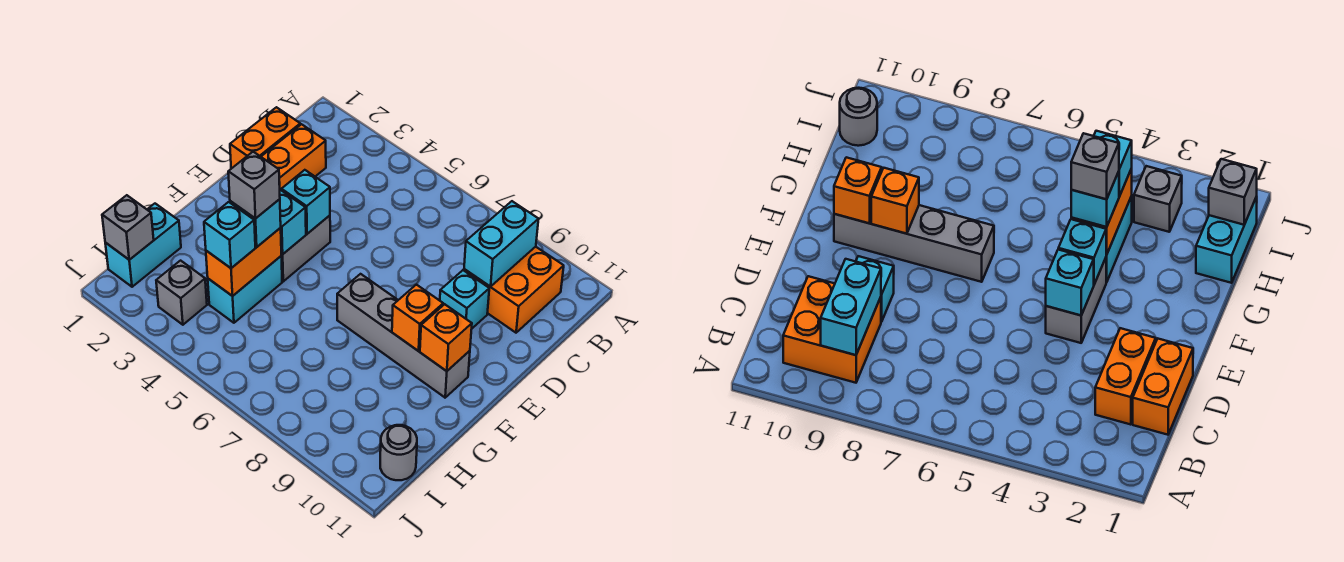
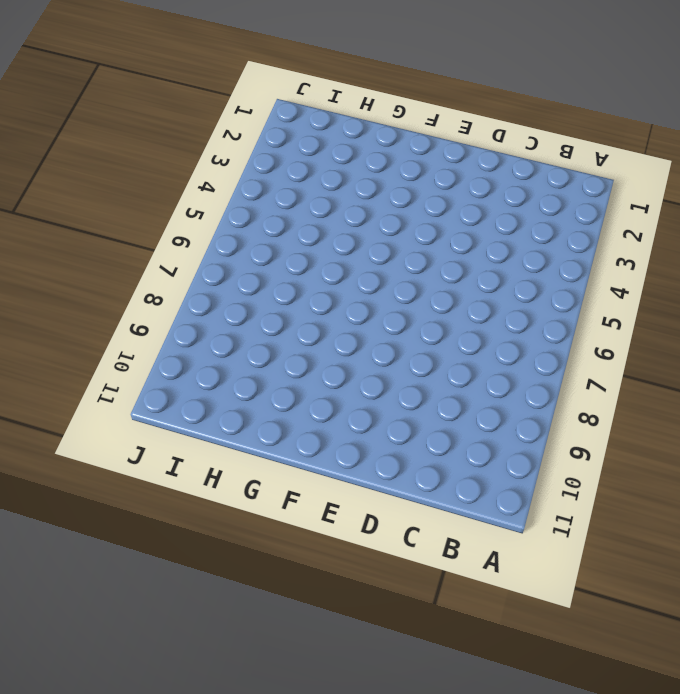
none -> orange brick B9:C10 level 1
none -> orange brick C1:D1 level 1
none -> orange brick C2:D2 level 1

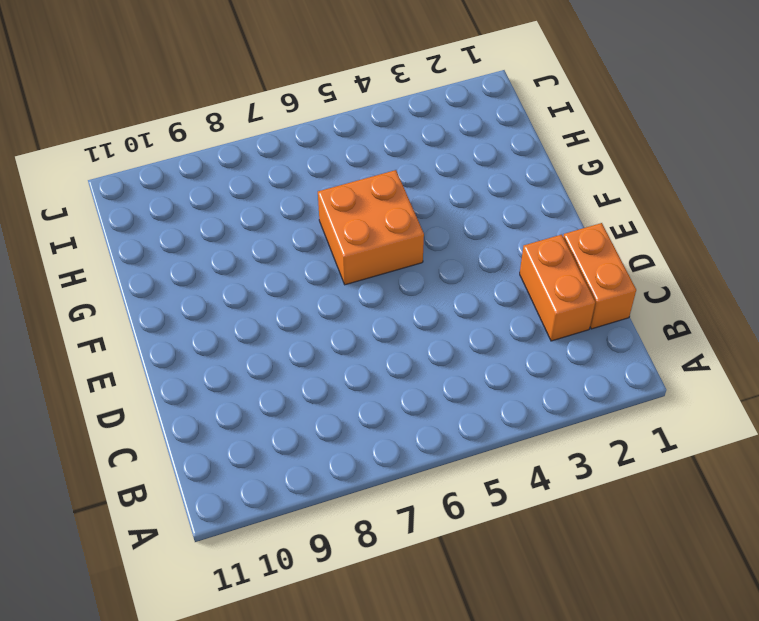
orange brick F5:G6 level 1 -> orange brick B9:C10 level 1
none -> cyan brick D9 level 1
none -> grey brick E4:F4 level 1
none -> grey brick F7:F10 level 1

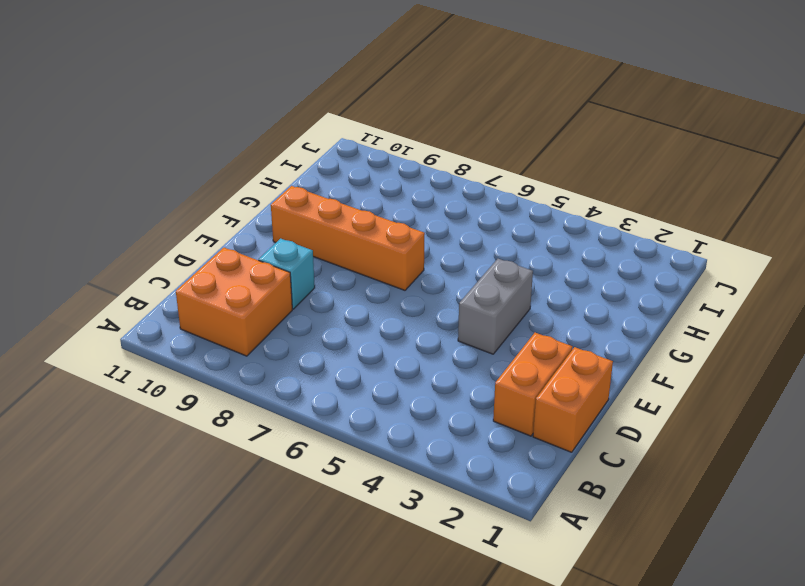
orange brick F7:F10 level 1 -> grey brick F7:F10 level 1
none -> cyan brick G4:H4 level 1
none -> cyan brick H1:I1 level 1
none -> grey brick I3 level 1

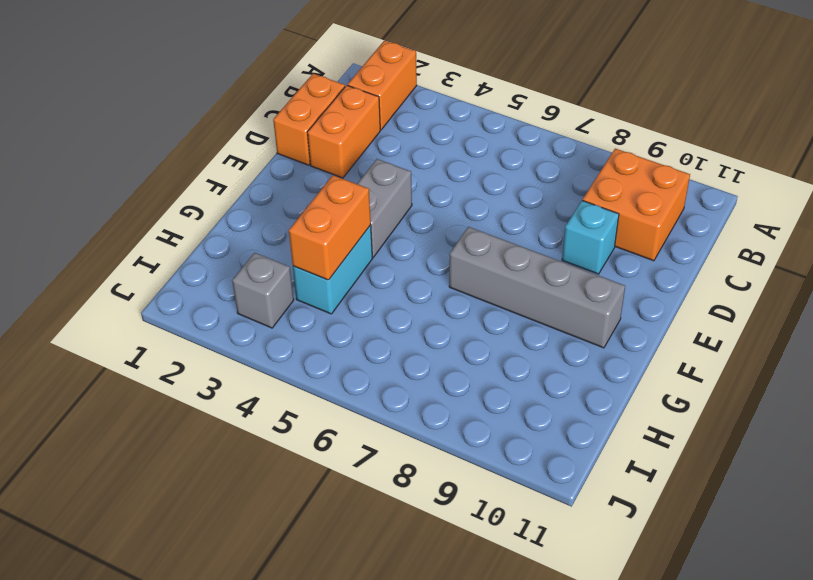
orange brick A2:B2 level 1 -> none
none -> cyan brick H1:I1 level 1
none -> grey round brick I11 level 1
none -> cyan brick B9:C9 level 2

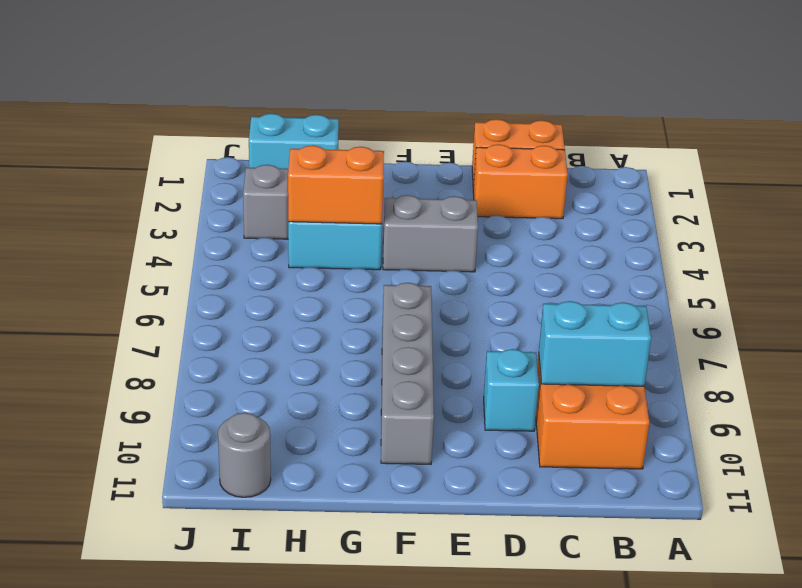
none -> cyan brick E4 level 2
none -> cyan brick F4 level 2
none -> orange brick F9 level 2

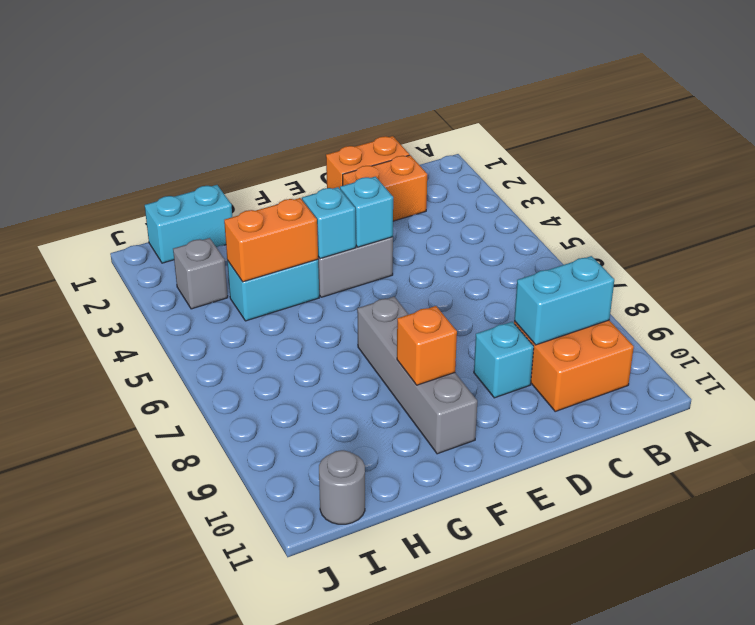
none -> orange brick F10 level 2
none -> grey brick I1 level 2
none -> cyan brick G4 level 3

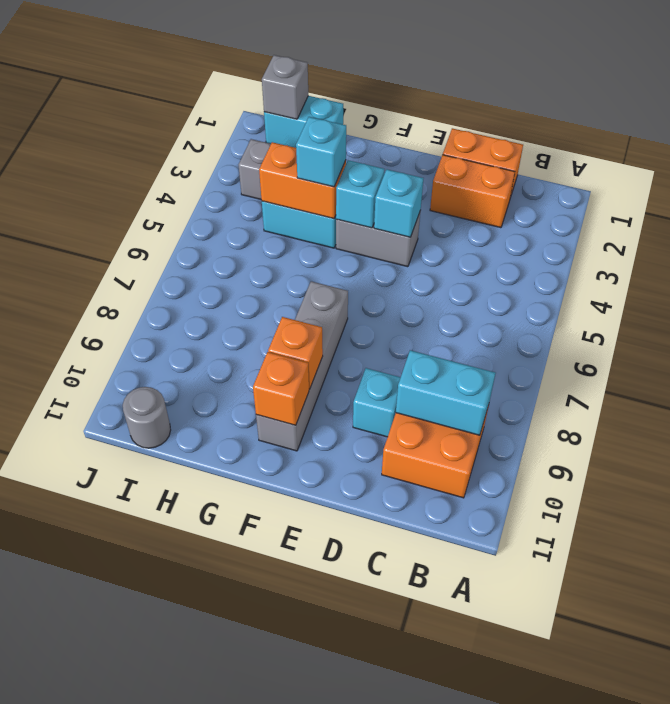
none -> cyan brick H4 level 3
none -> grey brick G4 level 4

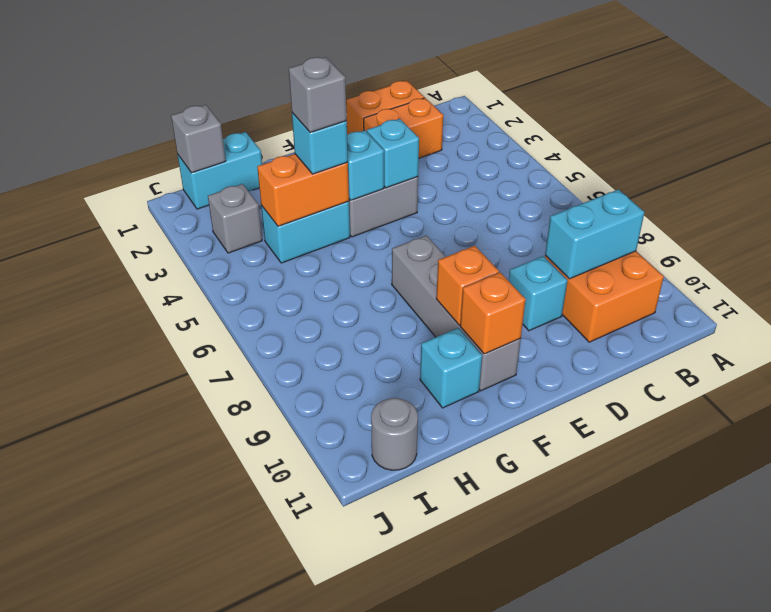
cyan brick G10 level 1 -> cyan brick H4 level 3

